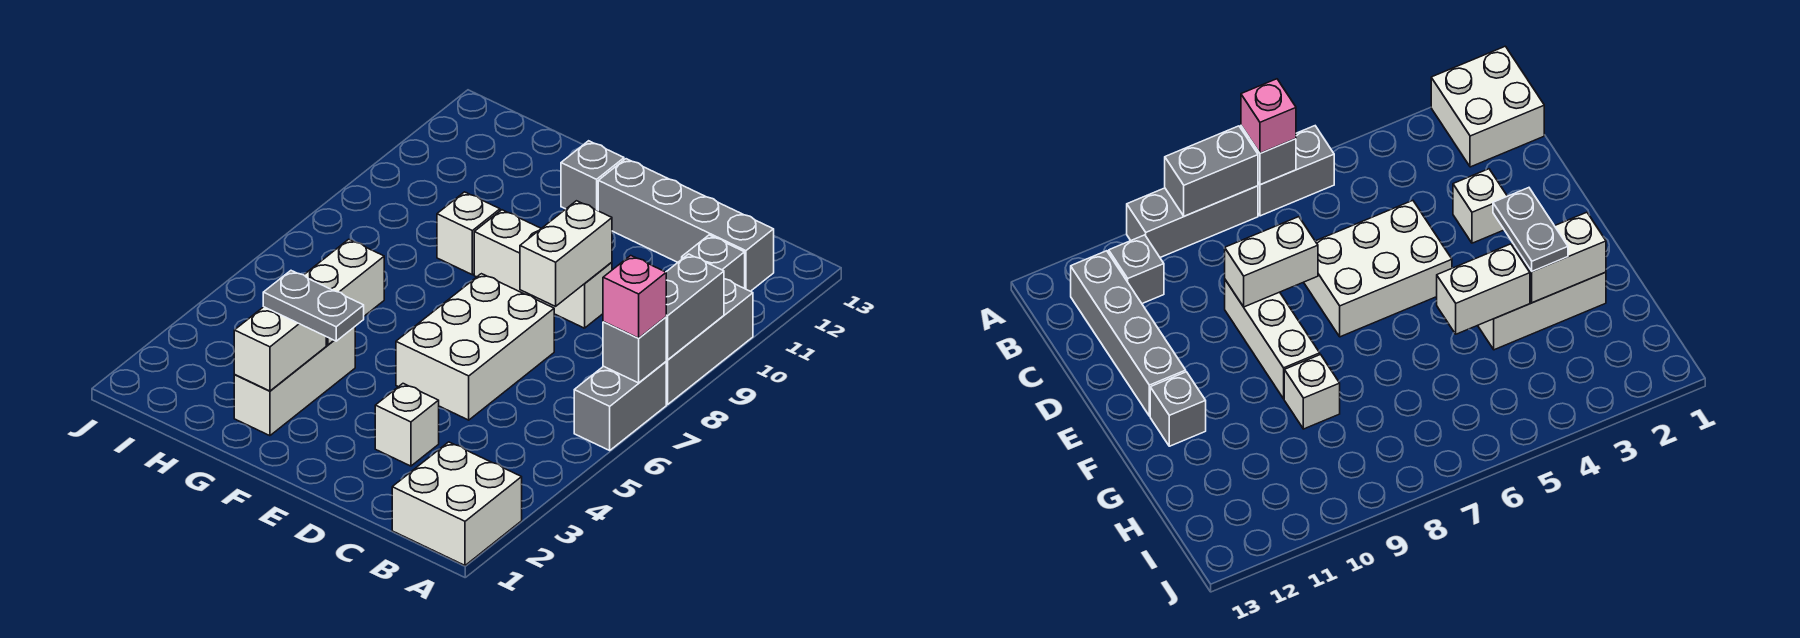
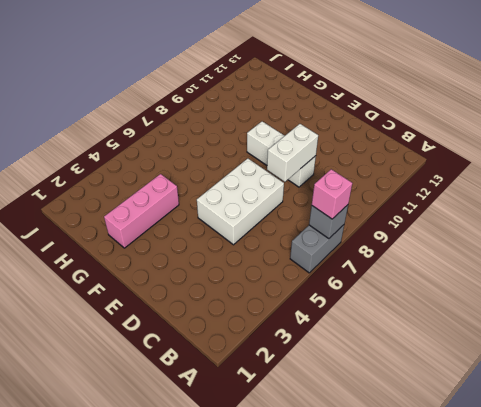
pink brick G2:G4 level 1 -> white brick G2:G4 level 1
none -> white brick A1:B2 level 1
none -> grey brick A8:A10 level 1
none -> grey brick B11 level 1

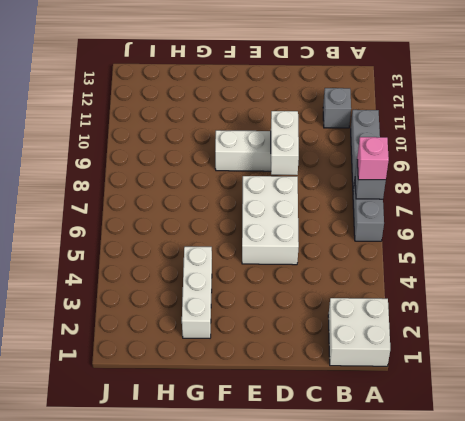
none -> grey brick B12:E12 level 1
none -> white brick D3 level 1
none -> grey brick F12 level 1

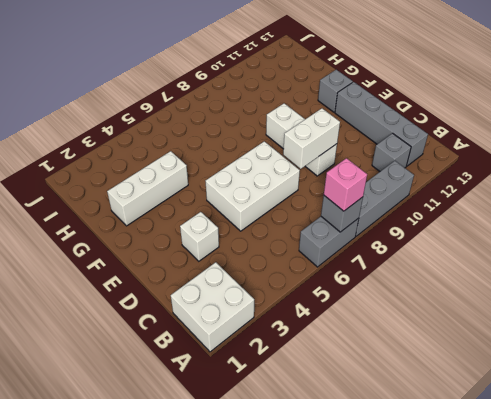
none -> white brick G9 level 1
none -> grey brick A8:A9 level 2
none -> white brick G2:G3 level 2

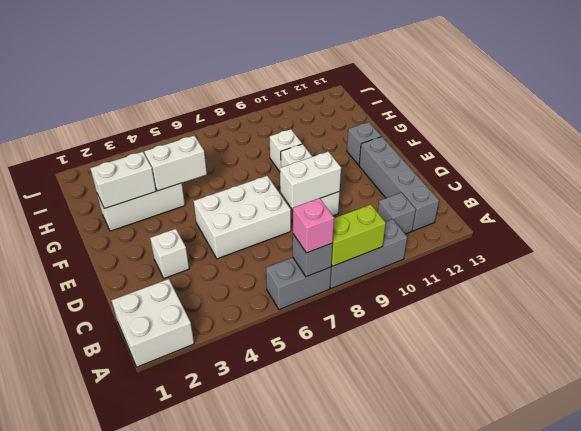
lime brick A8:A9 level 2 -> grey brick A8:A9 level 2
none -> grey plate F3:G3 level 3

